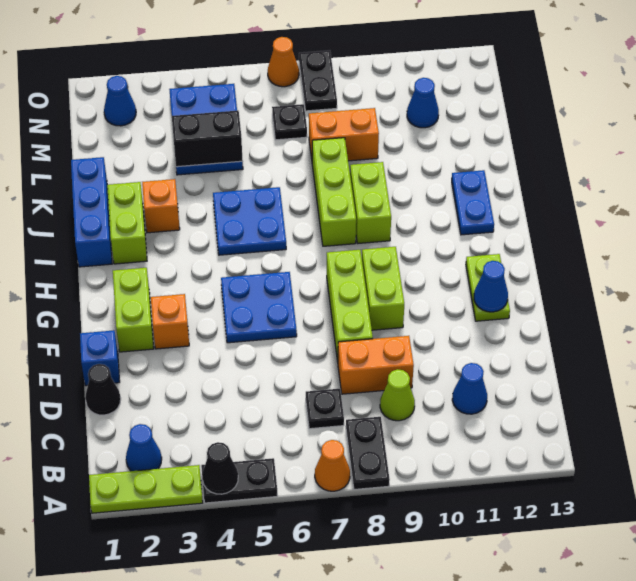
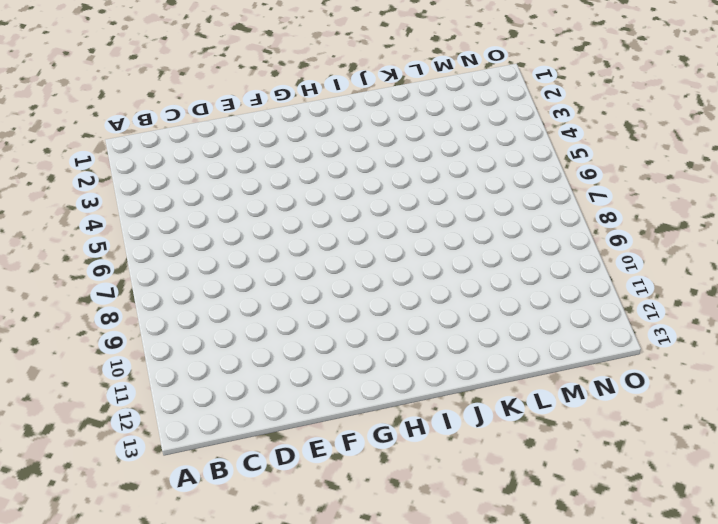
none -> lime plate A1:A3 level 1
none -> black plate A4:A5 level 1
none -> orange cone A7 level 1
none -> black plate A8:B8 level 1

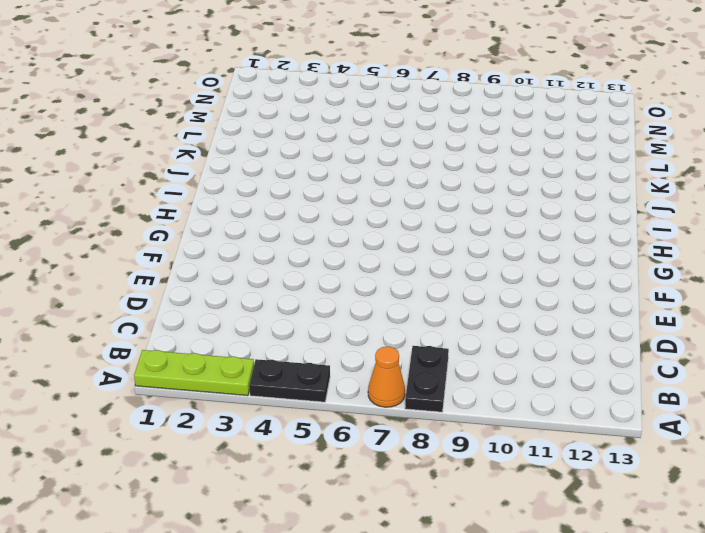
none -> blue cone B2 level 1
none -> black plate C7 level 1
none -> lime cone C9 level 1
none -> blue cone C11 level 1

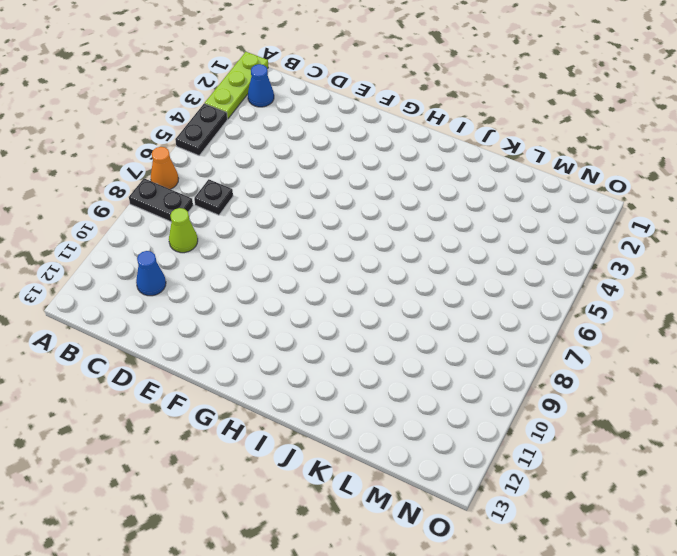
none -> black cone D1 level 1
none -> orange brick D8:D9 level 1
none -> blue brick E1 level 1
none -> lime brick E8:G8 level 1

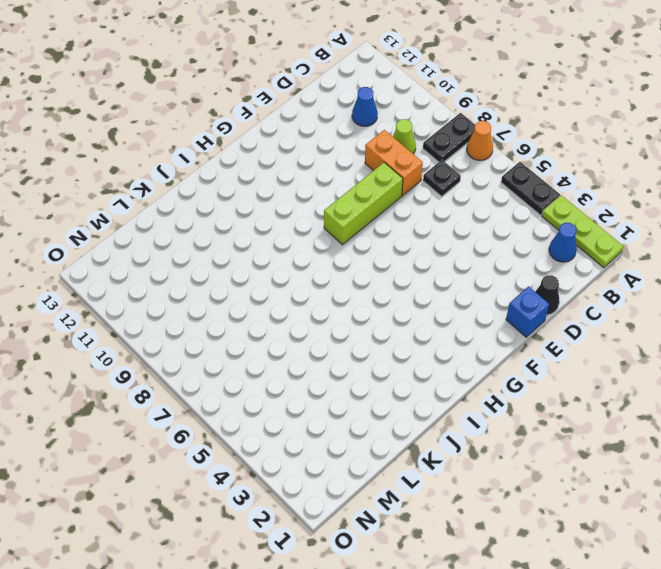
none -> lime brick F2:G2 level 1
none -> orange brick F3 level 1
none -> blue plate F5:G6 level 1
none -> lime brick F9:G9 level 1

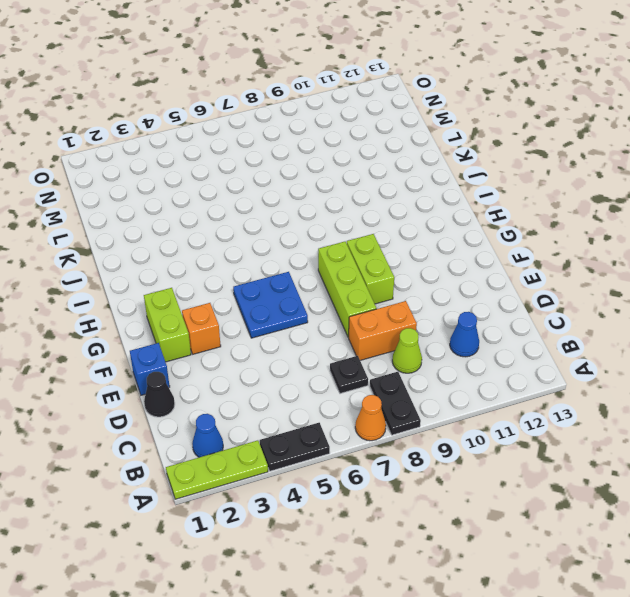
none -> lime plate F12:G12 level 1
none -> blue brick I1:K1 level 1
none -> lime brick I2:J2 level 1
none -> blue plate I5:J6 level 1

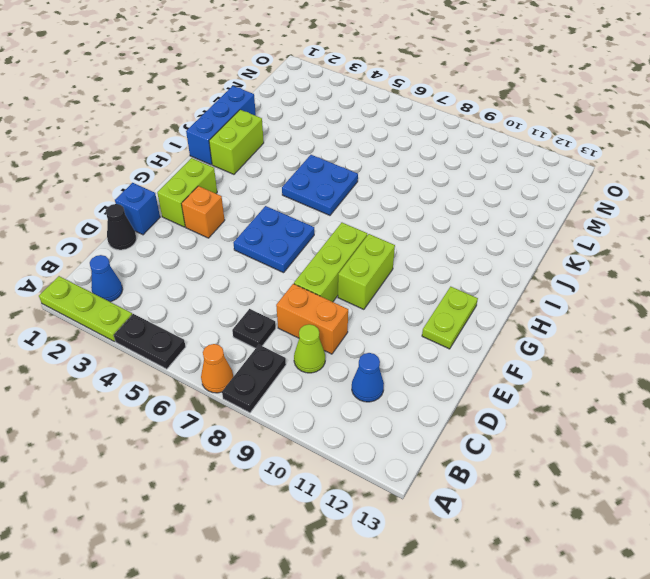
none -> lime brick I8:K8 level 1
none -> lime brick I9:J9 level 1
none -> blue plate I12:J12 level 1
none -> orange brick J3 level 1

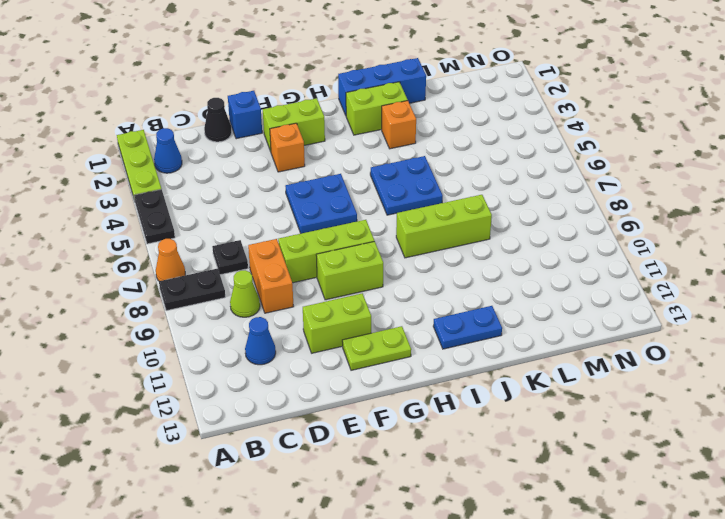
lime brick E11:F11 level 1 -> lime brick I9:J9 level 1
none -> blue plate L4:N5 level 1
none -> orange brick L8:L9 level 1
none -> black plate M7 level 1
none -> blue cone M11 level 1

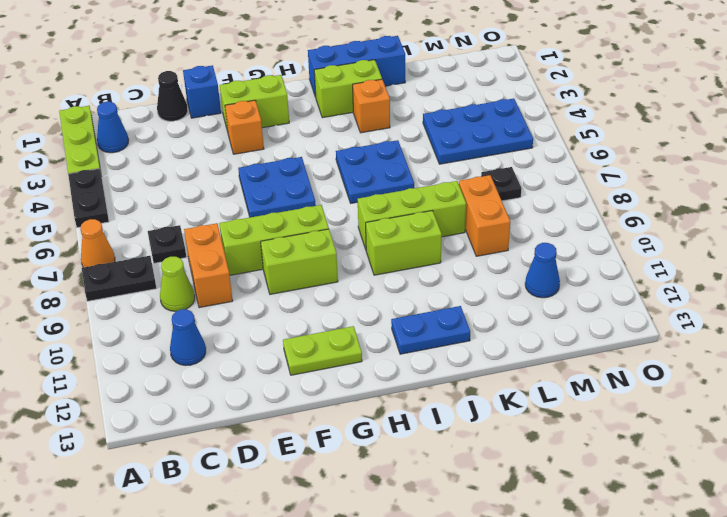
none -> blue cone N2 level 1
none -> black plate N8:O8 level 1
none -> orange cone O7 level 1
none -> black cone A4 level 2

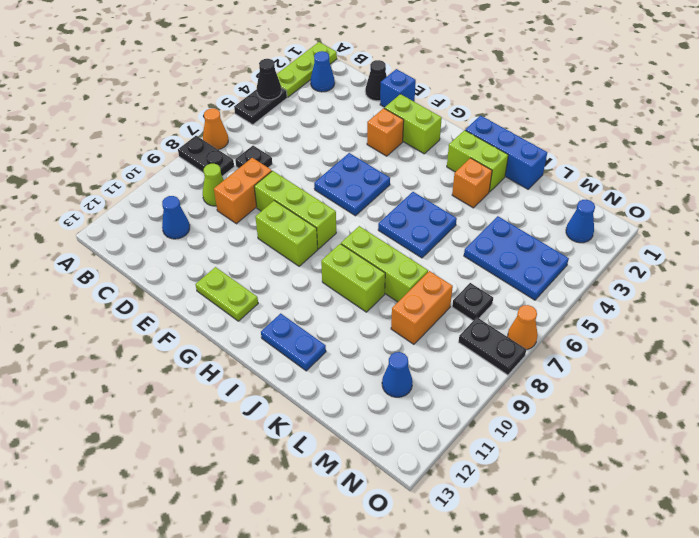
none -> blue cone F12 level 2
none -> black brick L4:L5 level 2

